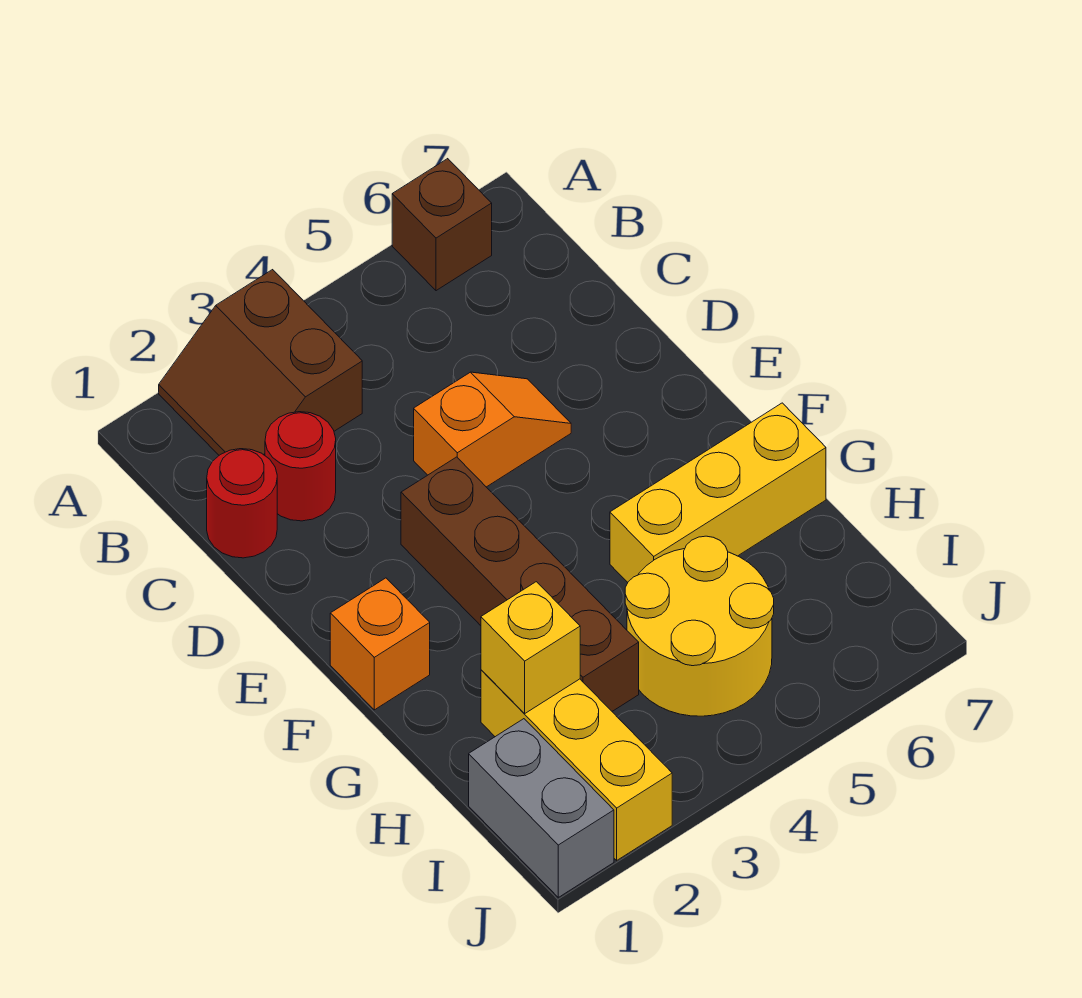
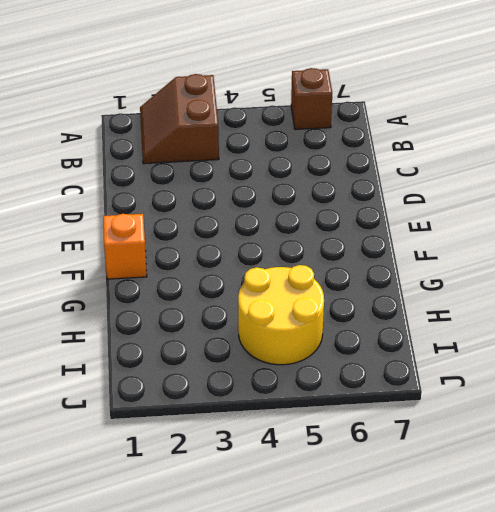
none -> red round brick C1 level 1
none -> red round brick C2 level 1
none -> orange slope D4:D5 level 1 top 4

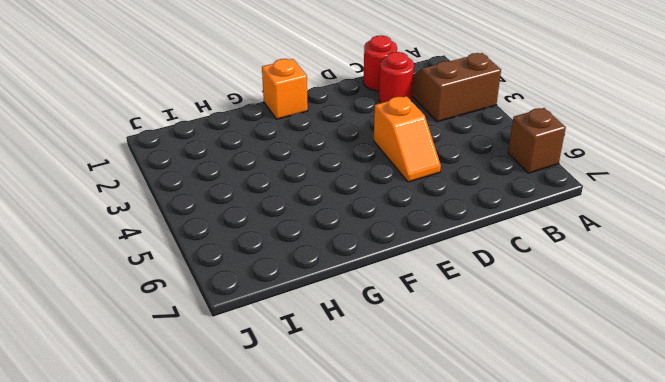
none -> brown brick E3:H3 level 1
none -> yellow brick G5:G7 level 1
none -> yellow brick H2:J2 level 1

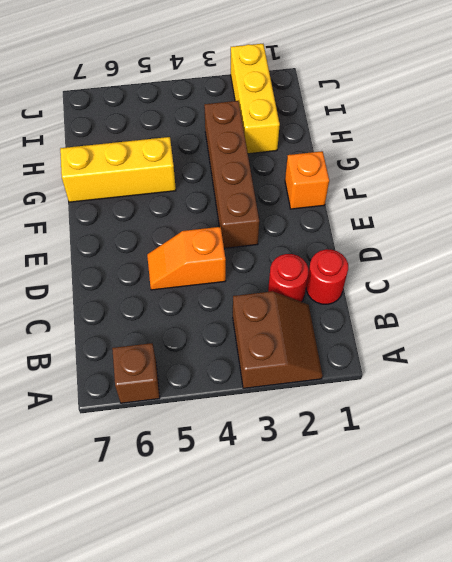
none -> yellow round brick H4:I5 level 1
none -> grey brick I1:J1 level 1
none -> yellow brick H2 level 2

